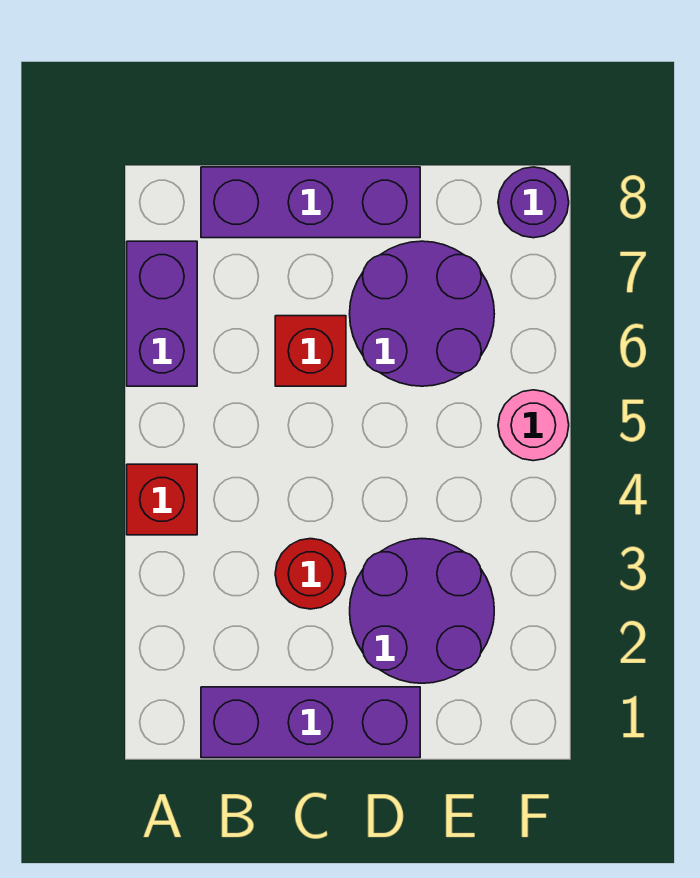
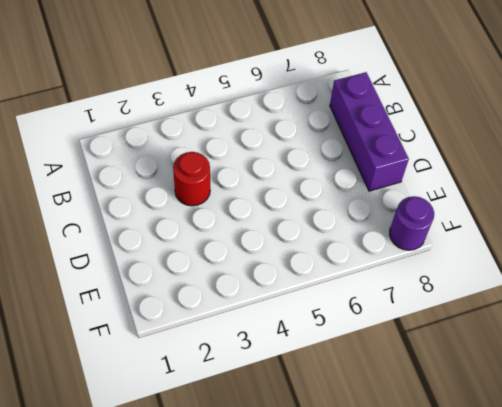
none -> red brick A4 level 1
none -> purple brick A6:A7 level 1

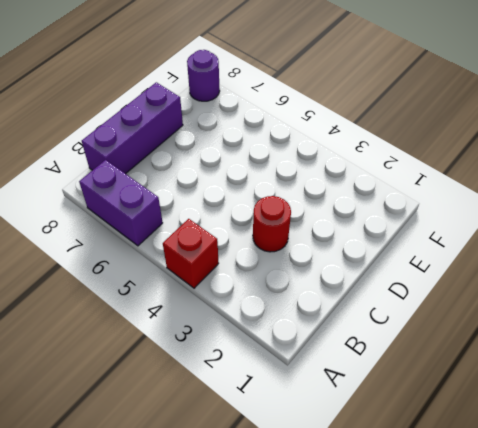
none -> purple brick B1:D1 level 1
none -> red brick C6 level 1

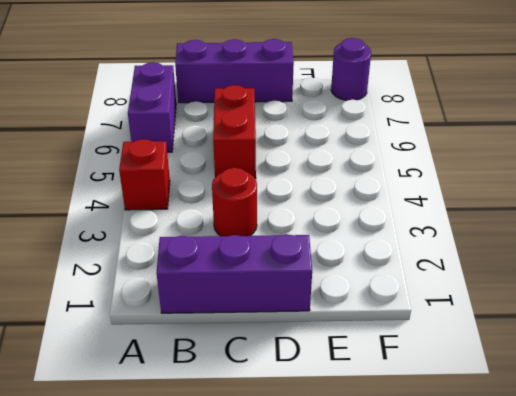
red brick C5:C6 level 1 -> red brick C6 level 1
none -> purple round brick D2:E3 level 1
none -> purple round brick D6:E7 level 1

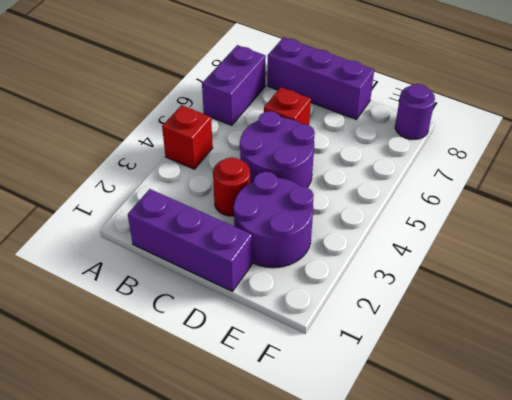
purple round brick C4:D5 level 1 -> purple round brick D6:E7 level 1
none -> pink round brick F5 level 1

